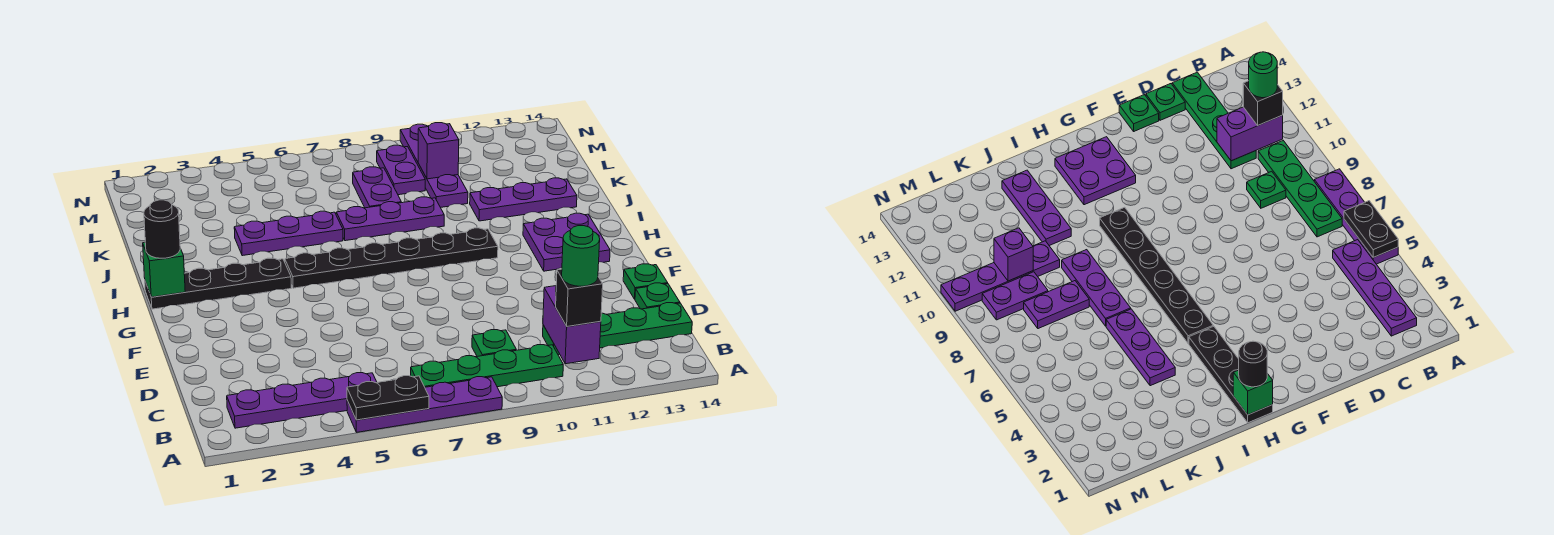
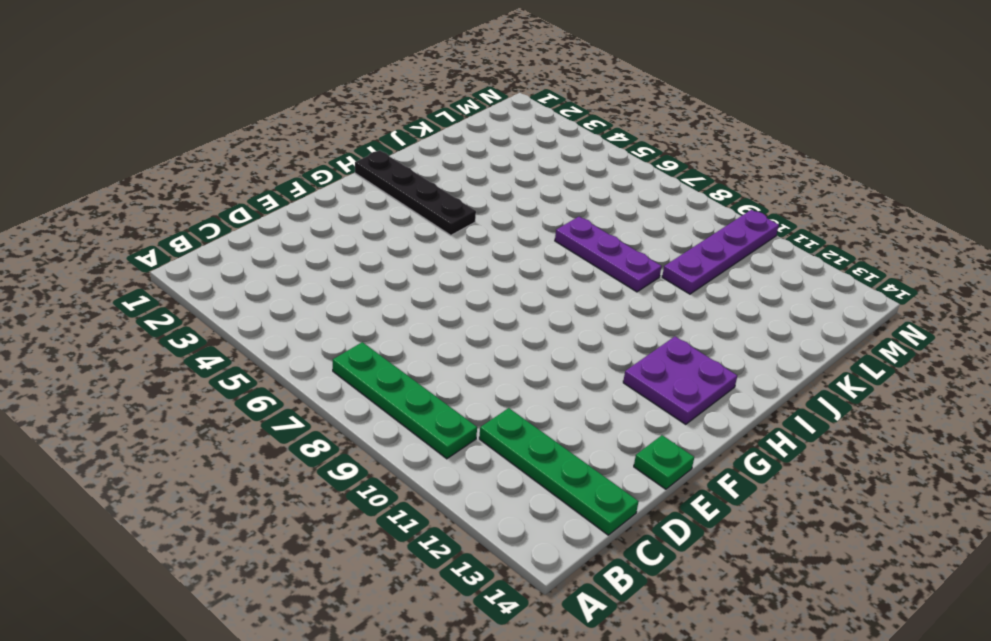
none -> purple plate A5:A8 level 1
none -> purple plate B2:B5 level 1
none -> green plate C9 level 1

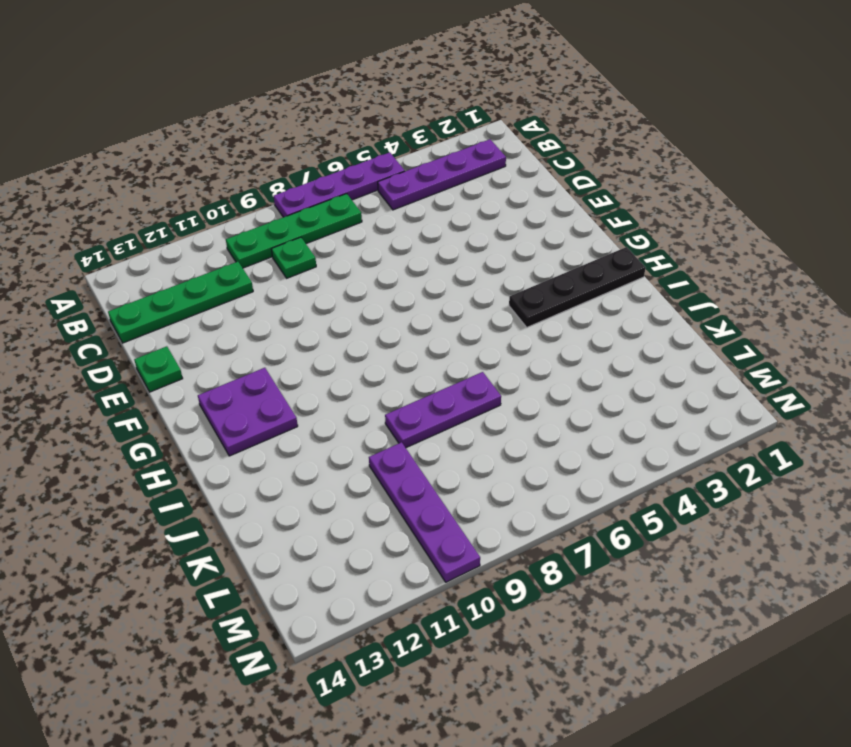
none -> green plate D14 level 1
none -> black plate H5:H10 level 1
none -> purple plate J4:J6 level 1

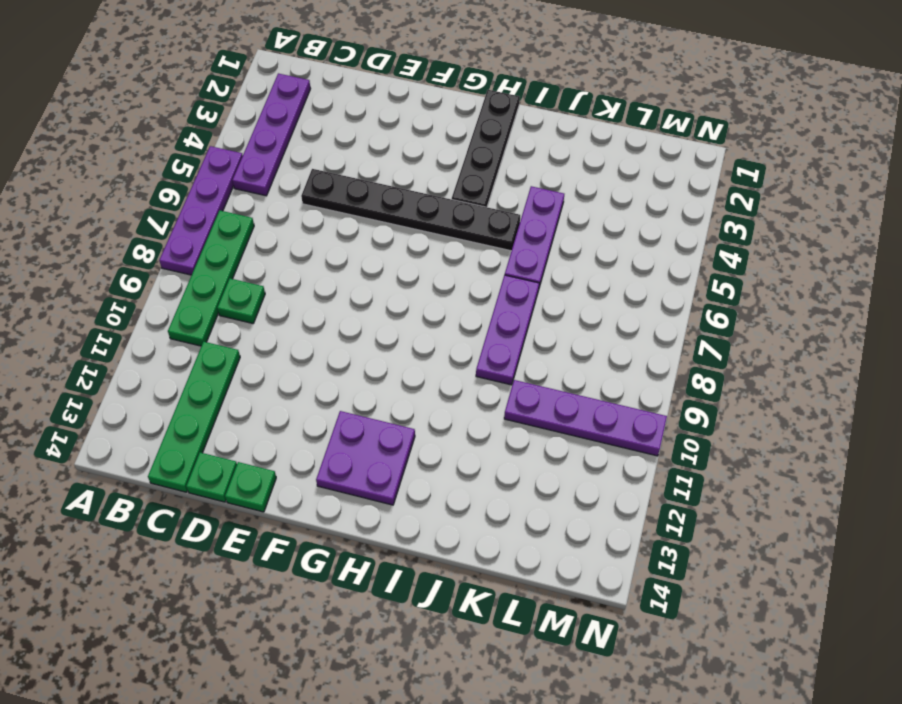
black plate D5:I5 level 1 -> black plate H5:H10 level 1
none -> purple plate J11:J13 level 1
none -> purple plate K8:L8 level 1
none -> purple plate L9:M9 level 1

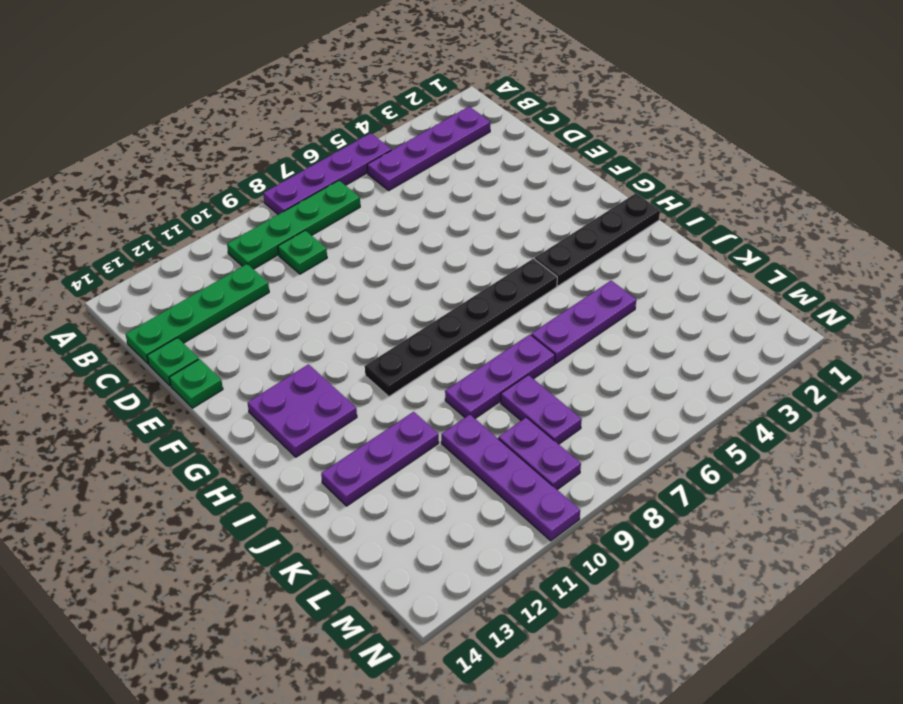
none -> black plate A5:A6 level 2
none -> purple brick B11:C11 level 2
none -> green brick H1 level 2

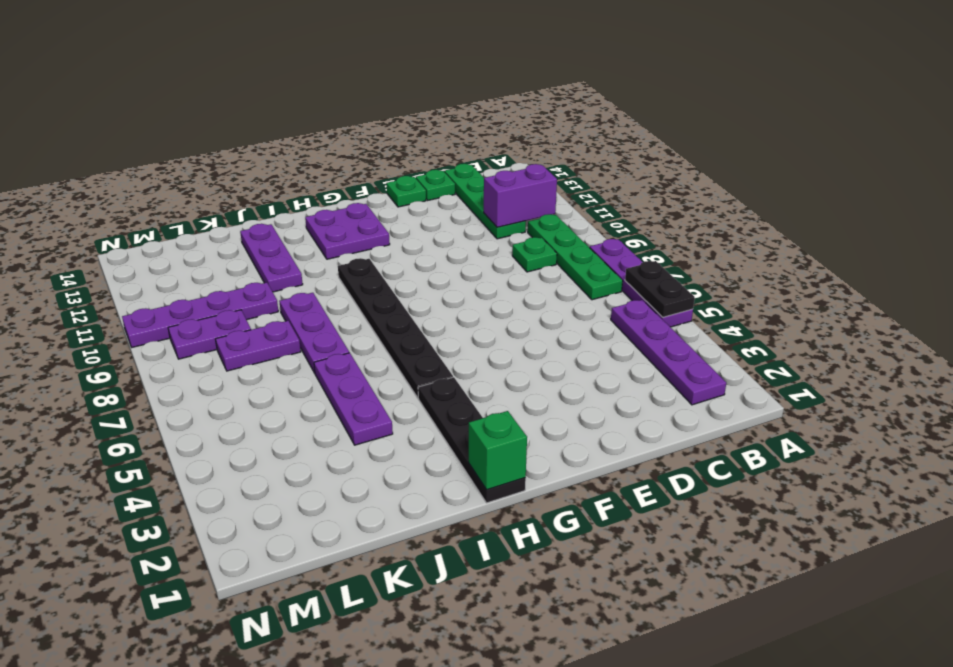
none -> purple brick L10 level 2
none -> black brick B11 level 3
none -> black round brick H1 level 3

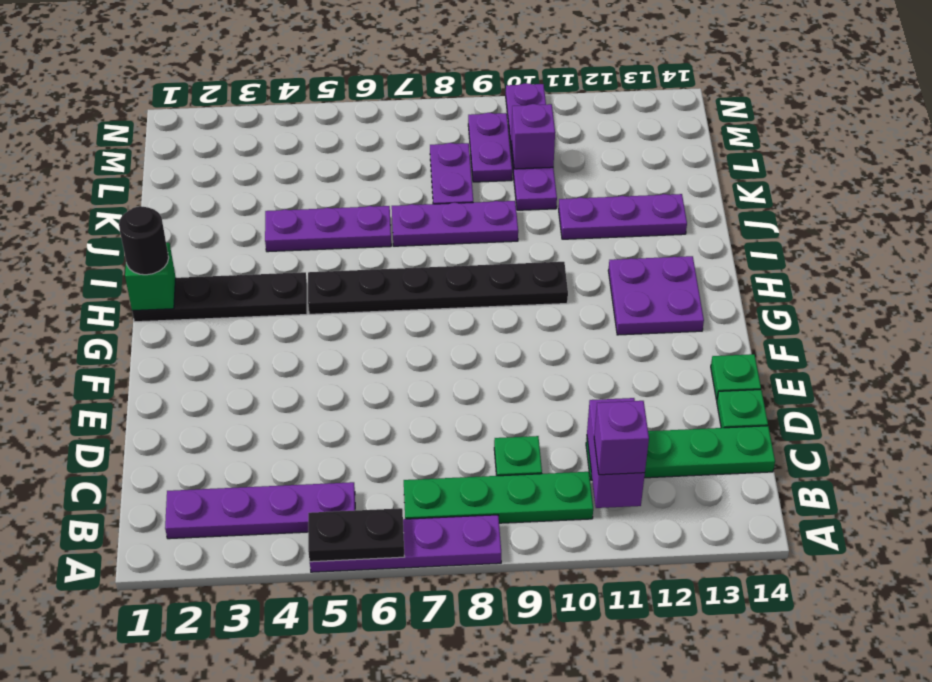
purple brick B11 level 3 -> black brick B11 level 3
none -> green round brick B11 level 4

